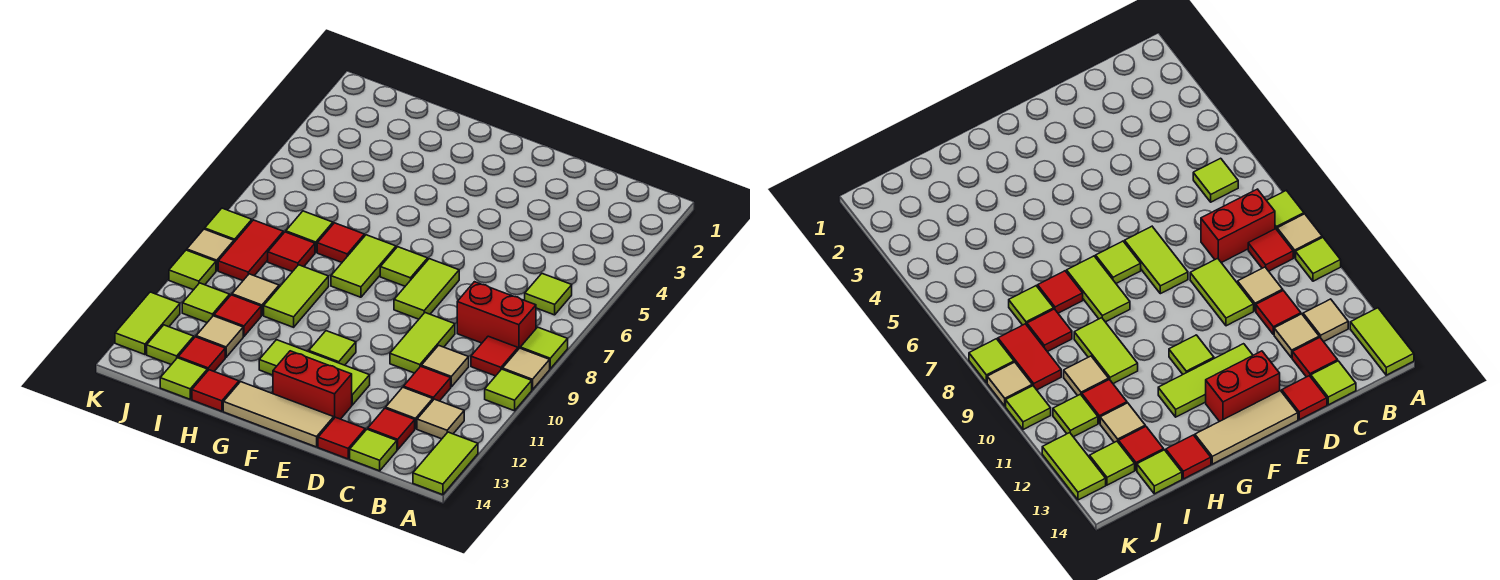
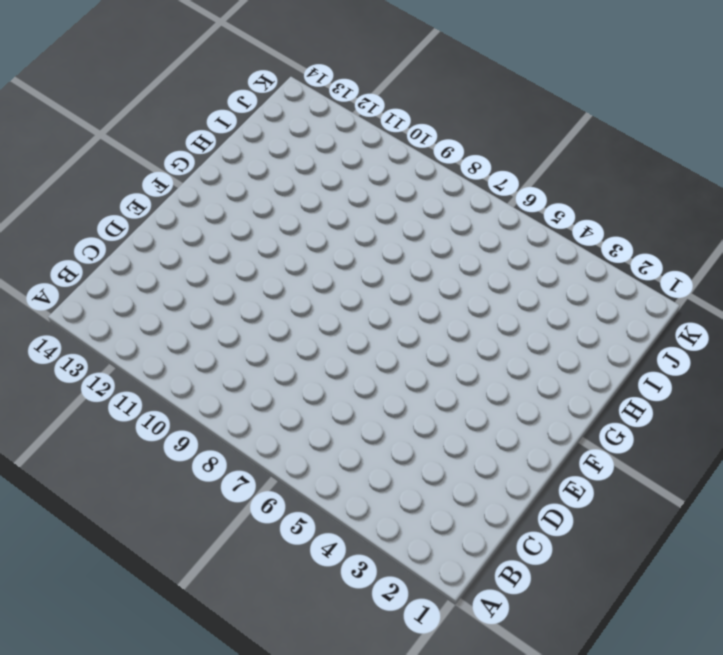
none -> lime tile A8 level 1
none -> tan tile A9 level 1
none -> lime tile A10 level 1
none -> lime tile A13:A14 level 1

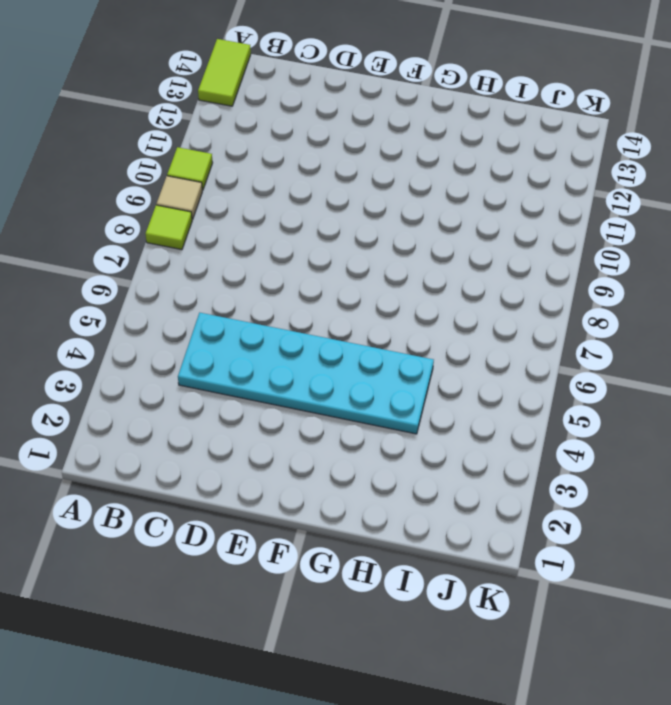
cyan plate C4:H5 level 1 -> none
none -> lime tile B6 level 1
none -> red brick B8:C8 level 1
none -> red tile B9 level 1
none -> tan tile B12 level 1

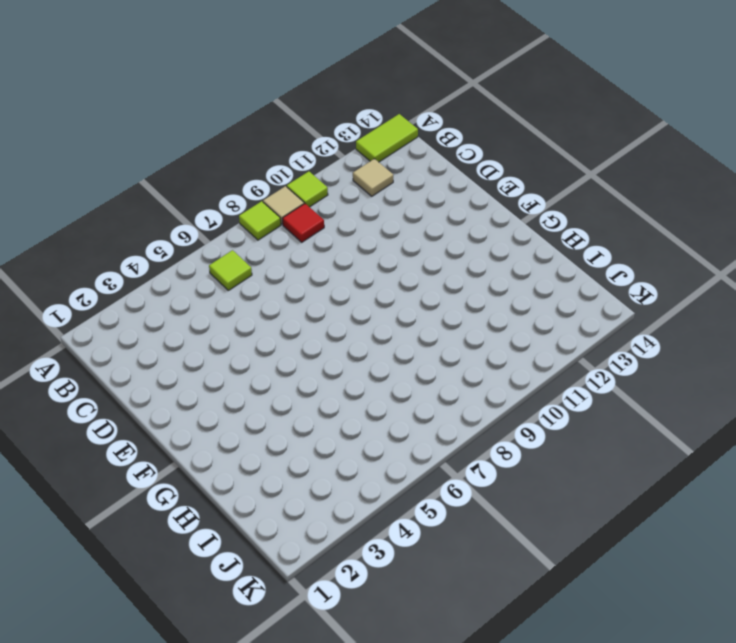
none -> red brick B8:C8 level 1
none -> tan tile C10 level 1
none -> red tile C11 level 1
none -> tan tile C12 level 1

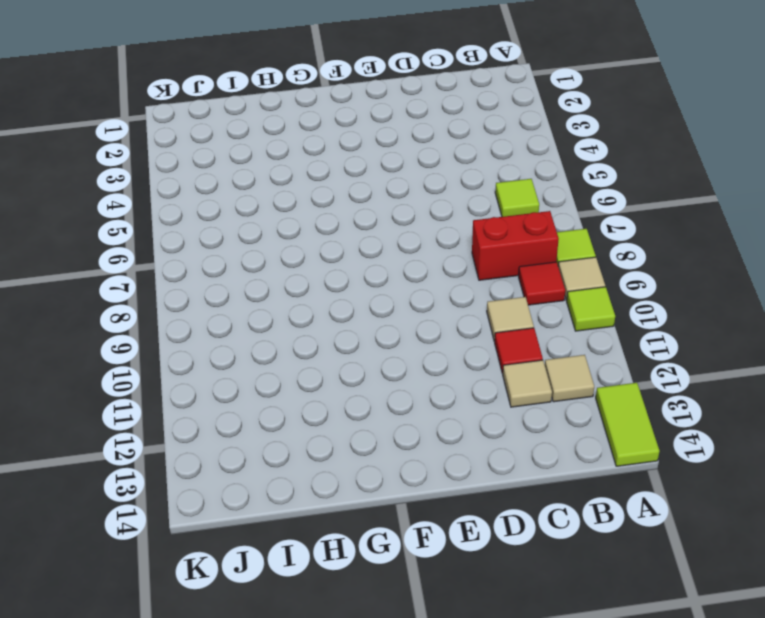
none -> red tile C13 level 1
none -> lime tile C14 level 1
none -> lime tile D9:D10 level 1
none -> red tile D14 level 1

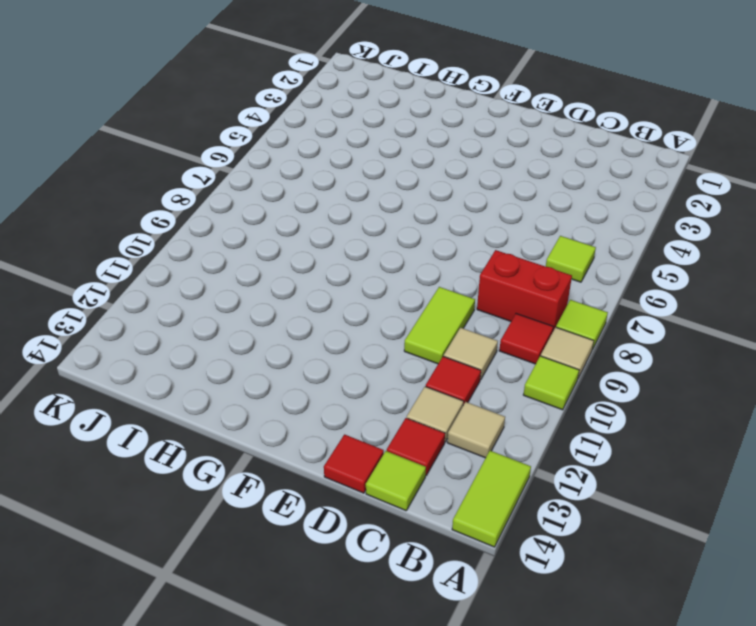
none -> lime tile E7:E8 level 1
none -> lime tile E12:G12 level 1
none -> red brick E13:F13 level 1
none -> tan tile E14:G14 level 1

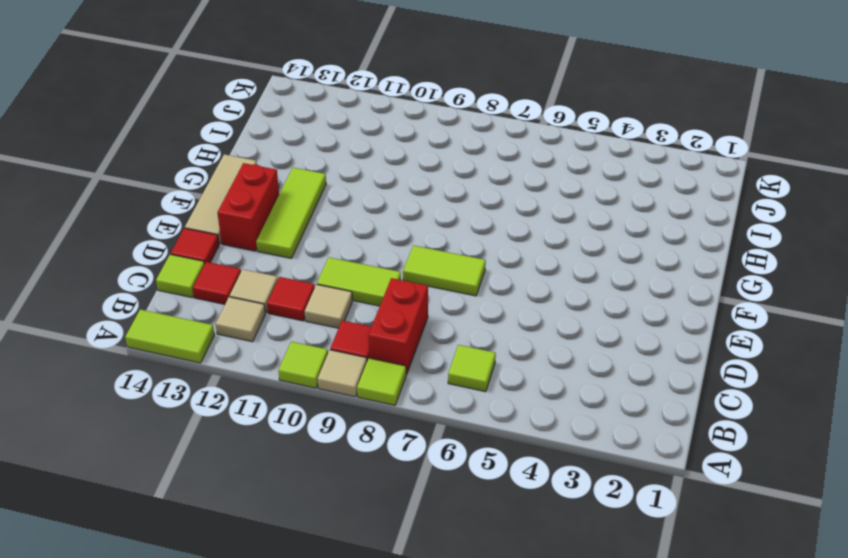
none -> lime tile F7 level 1
none -> lime tile F11 level 1
none -> lime tile G7:G8 level 1
none -> red tile H7 level 1

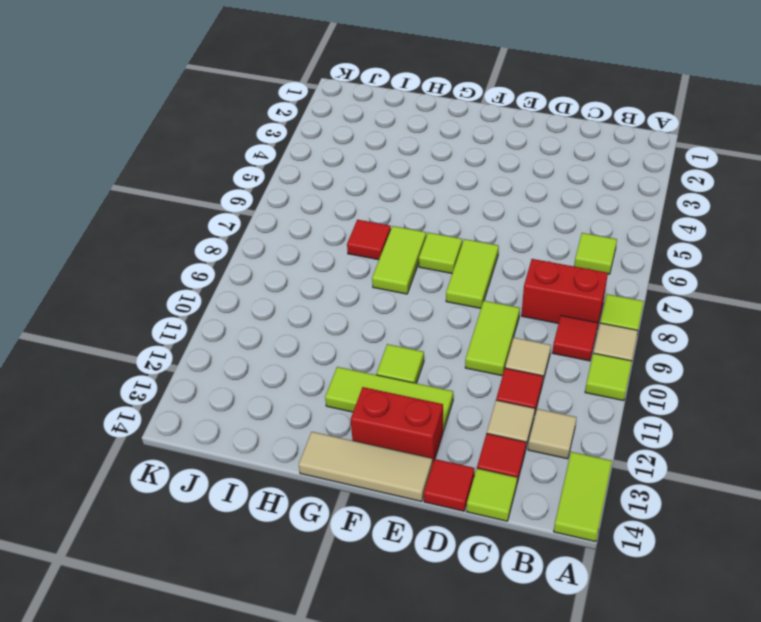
none -> lime tile H9:H10 level 1
none -> red tile H14 level 1
none -> lime tile I7 level 1
none -> red tile I8 level 1

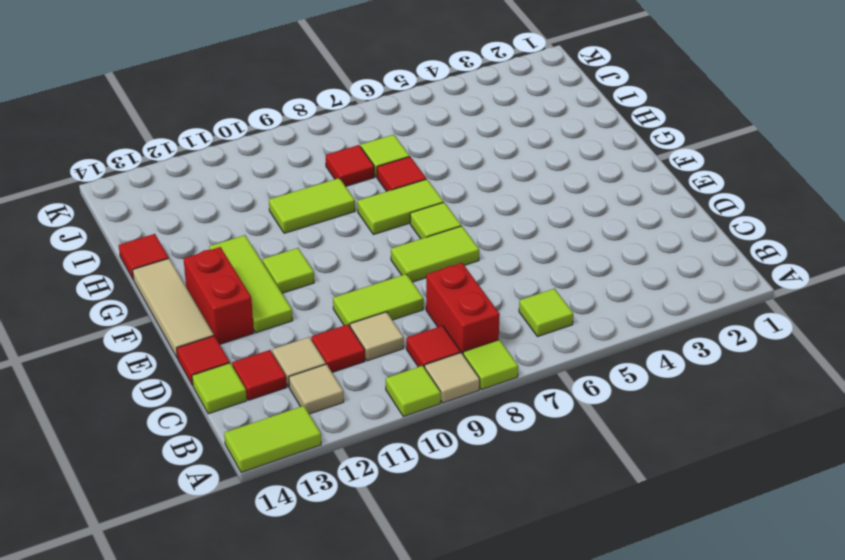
none -> tan tile I10 level 1
none -> red tile I11 level 1
none -> tan tile I12 level 1
none -> red tile I13 level 1

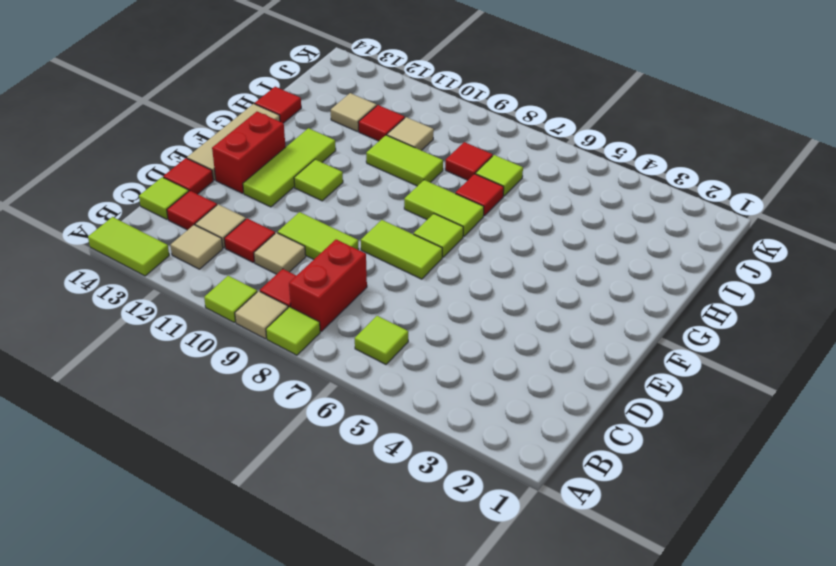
none -> red tile I13 level 1
none -> lime tile I14 level 1
none -> red tile J8:J9 level 1
none -> lime tile J11 level 1

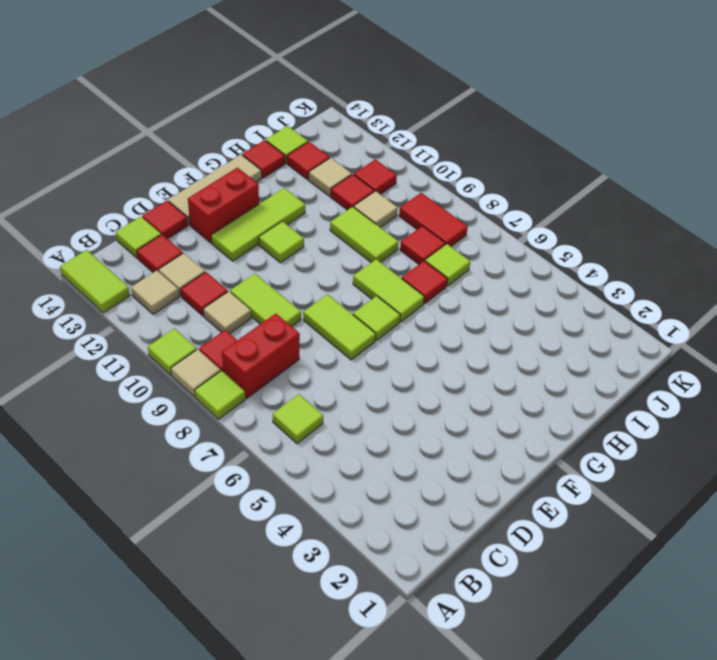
red tile J11 level 1 -> lime tile J11 level 1
none -> lime tile J13 level 1
none -> lime tile K8 level 1
none -> tan tile K9 level 1
none -> lime tile K10 level 1

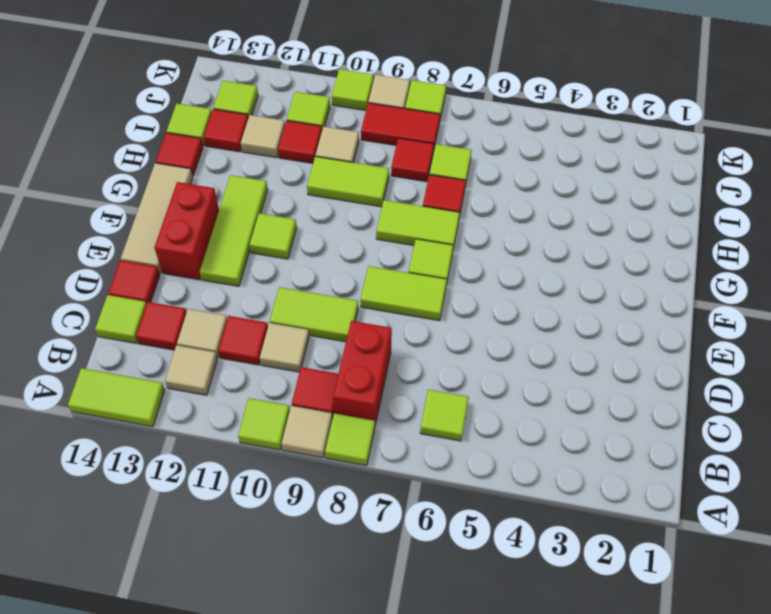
none -> lime tile K12:K13 level 1

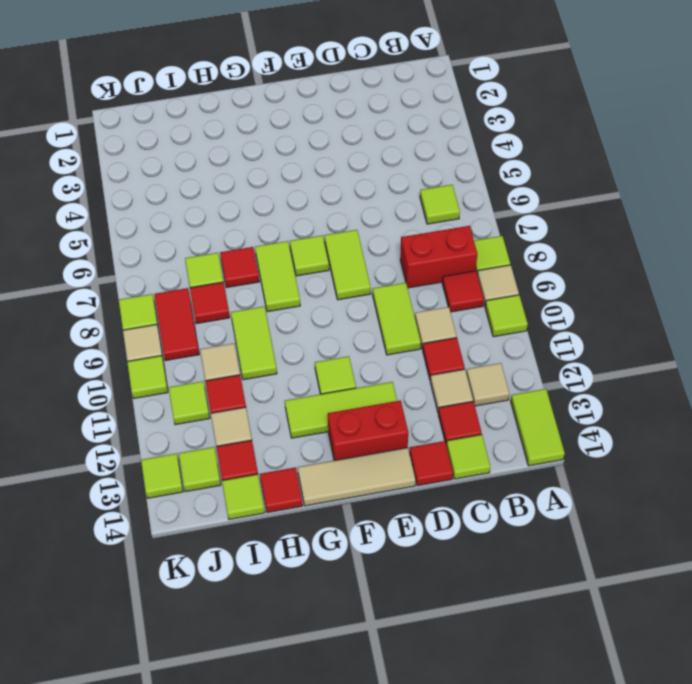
lime tile K13 level 1 -> lime tile K12:K13 level 1

